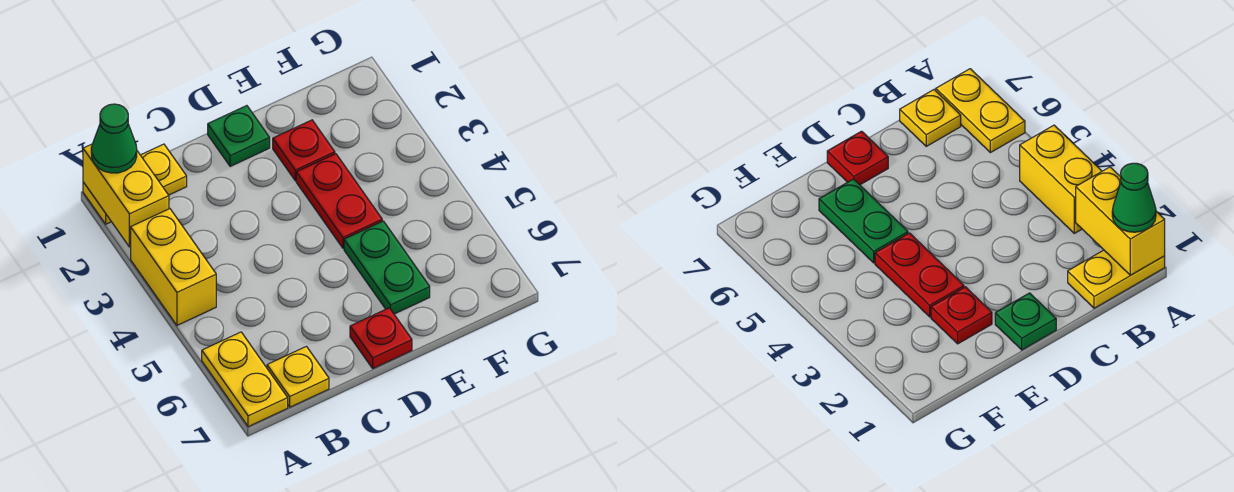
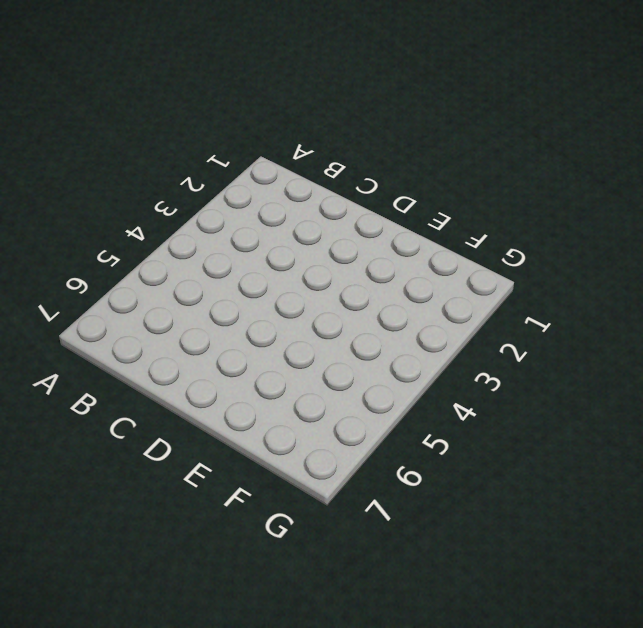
none -> yellow plate A1:B1 level 1
none -> yellow brick A3:A4 level 1

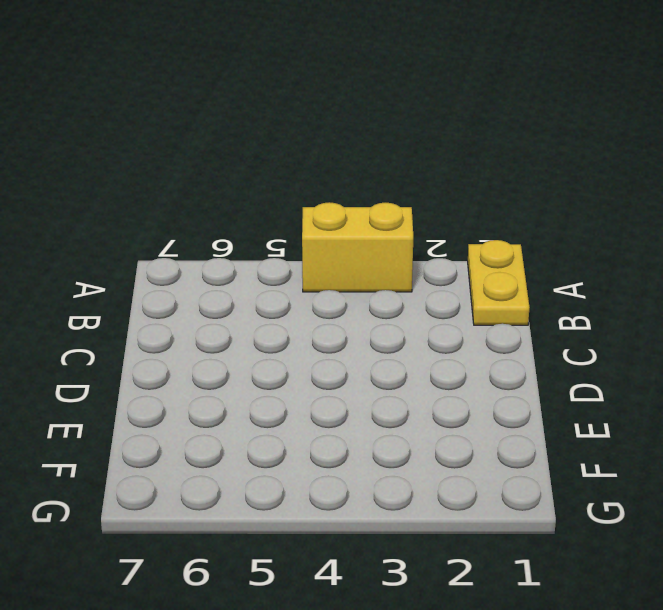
none -> yellow plate A6:A7 level 1
none -> yellow plate B7 level 1

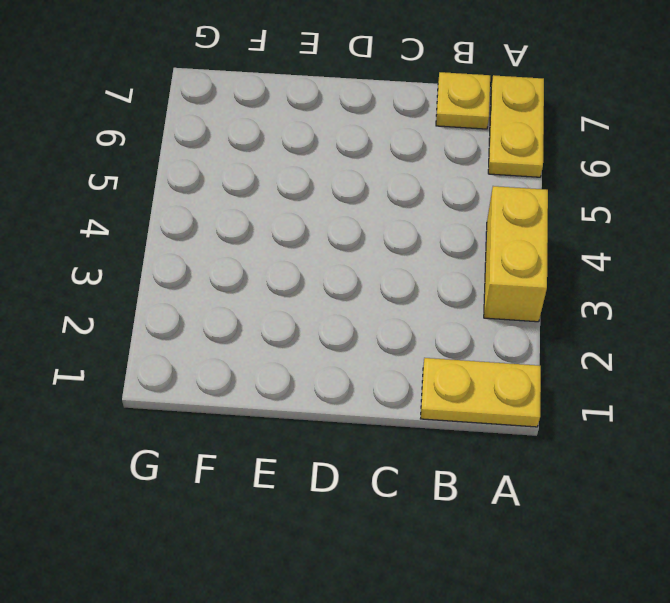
none -> green plate D1 level 1
none -> red plate D7 level 1

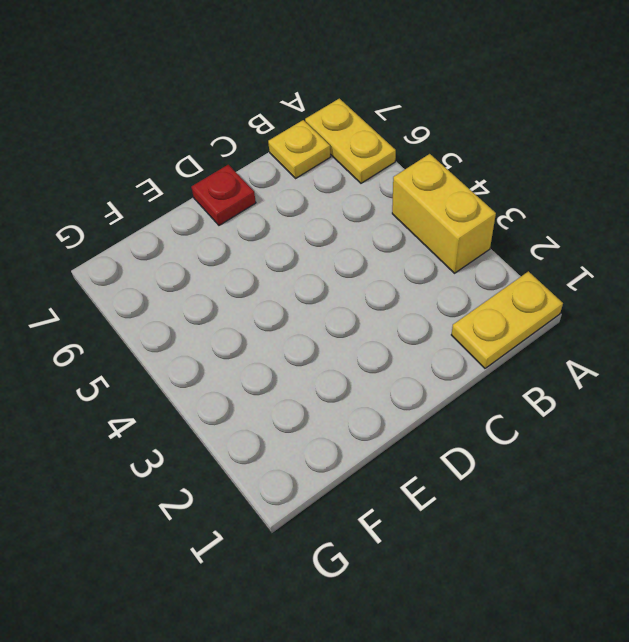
none -> green plate D1 level 1
none -> red plate E2 level 1

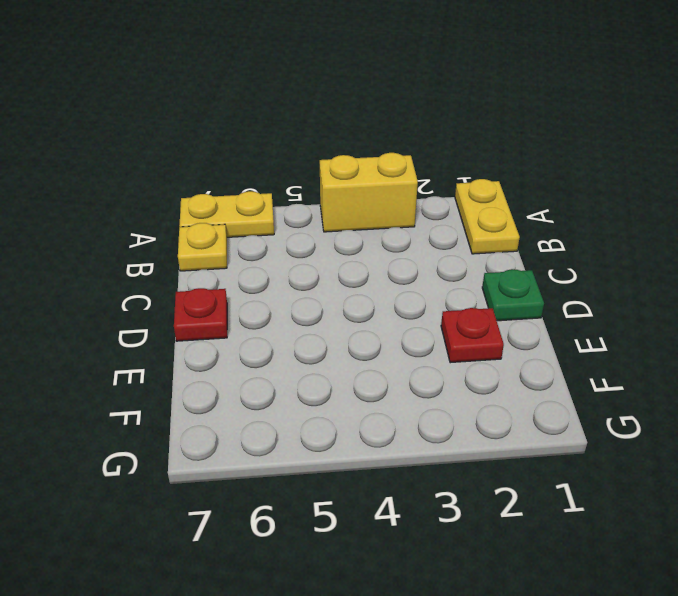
none -> red plate E3:E4 level 1
none -> green plate E5:E6 level 1

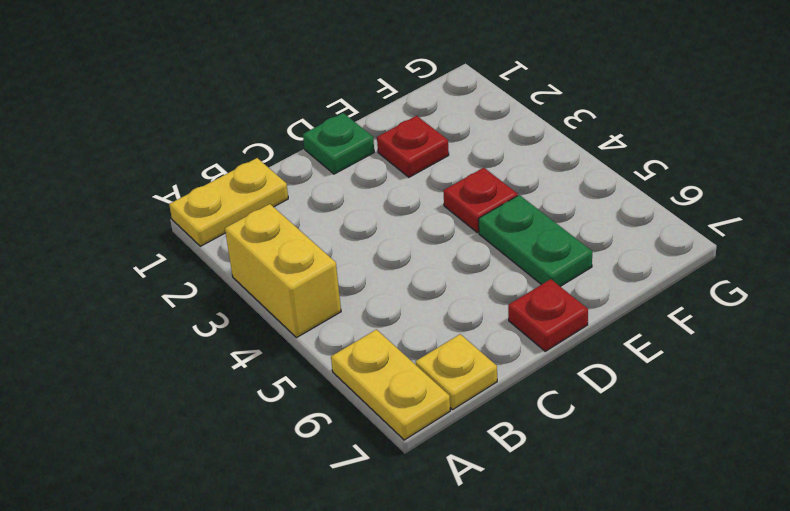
red plate E4 level 1 -> red plate E3:E4 level 1
none -> yellow brick A1:A2 level 2
none -> green cone A1 level 3

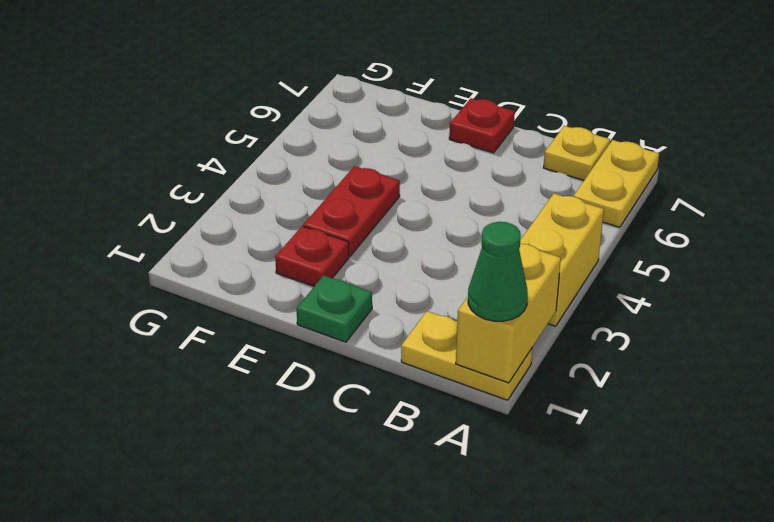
none -> green plate E5:E6 level 1

